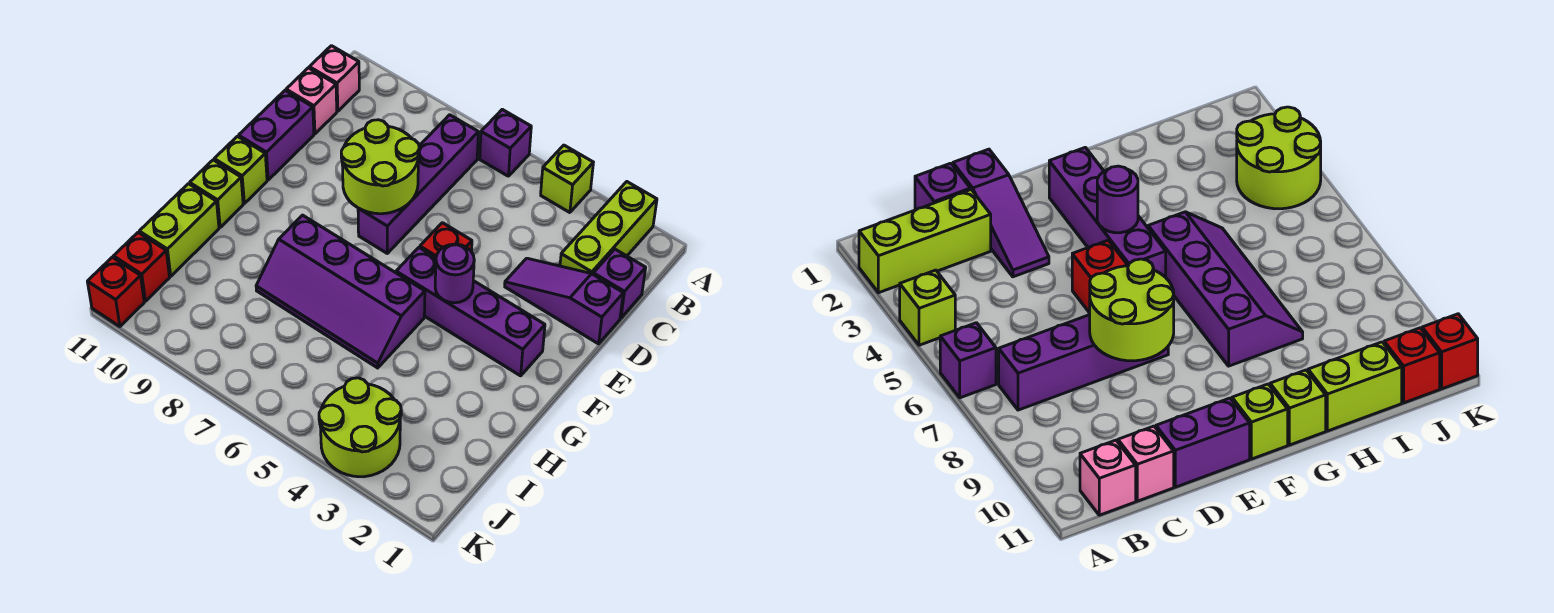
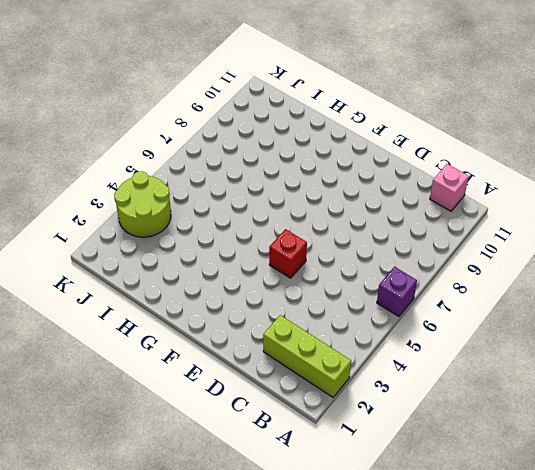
none -> lime brick A4 level 1
none -> purple brick B7:E7 level 1
none -> purple brick C1 level 1

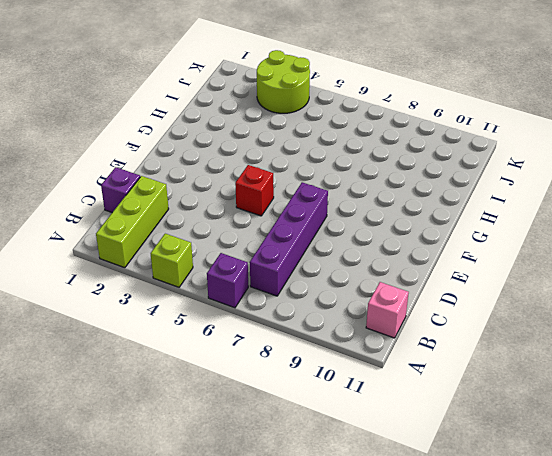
none -> pink brick C11 level 1
none -> purple slope D1:D3 level 1 top 1
none -> purple brick D11:E11 level 1

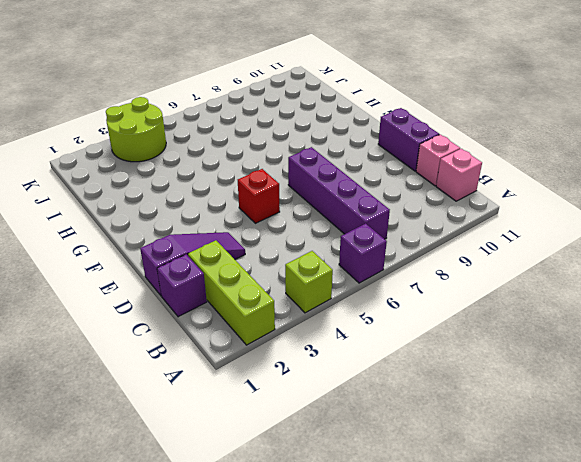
none -> purple brick F2:F5 level 1
none -> lime brick F11 level 1
none -> purple slope G5:H8 level 1 top G

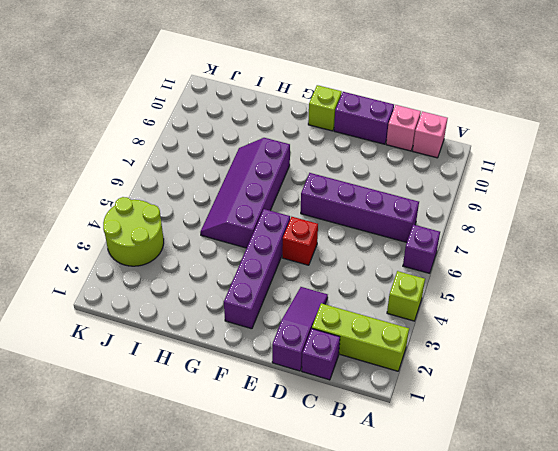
none -> lime brick G11 level 1
none -> lime brick H11:I11 level 1
none -> red brick J11 level 1

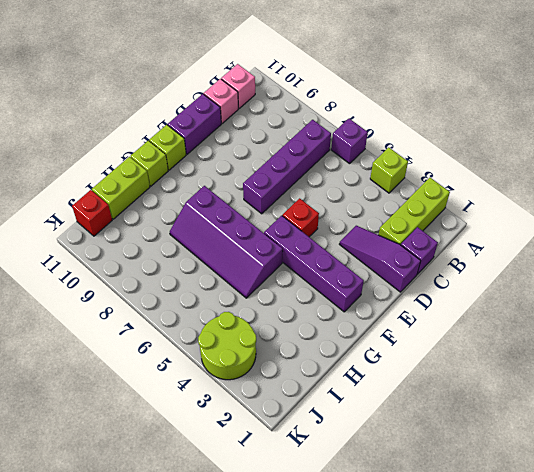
none -> red brick K11 level 1
none -> lime round brick D7:E8 level 2
none -> purple round brick F4 level 2

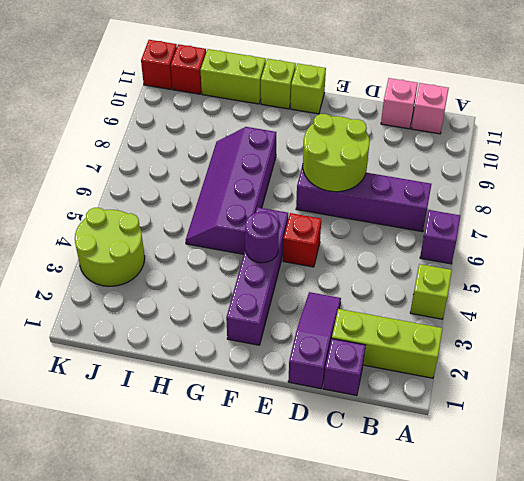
none -> purple brick D11:E11 level 1

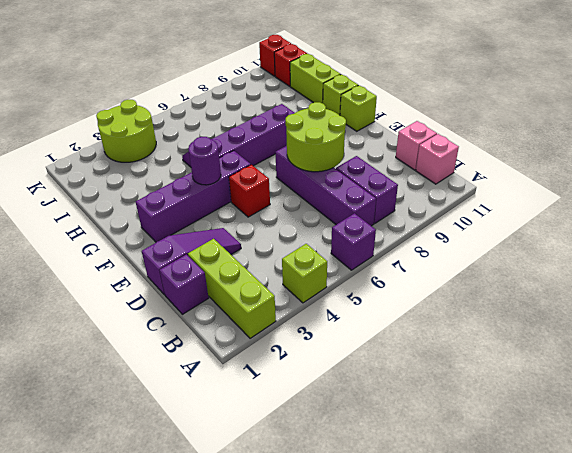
purple brick B8:C8 level 1 -> purple brick D11:E11 level 1

